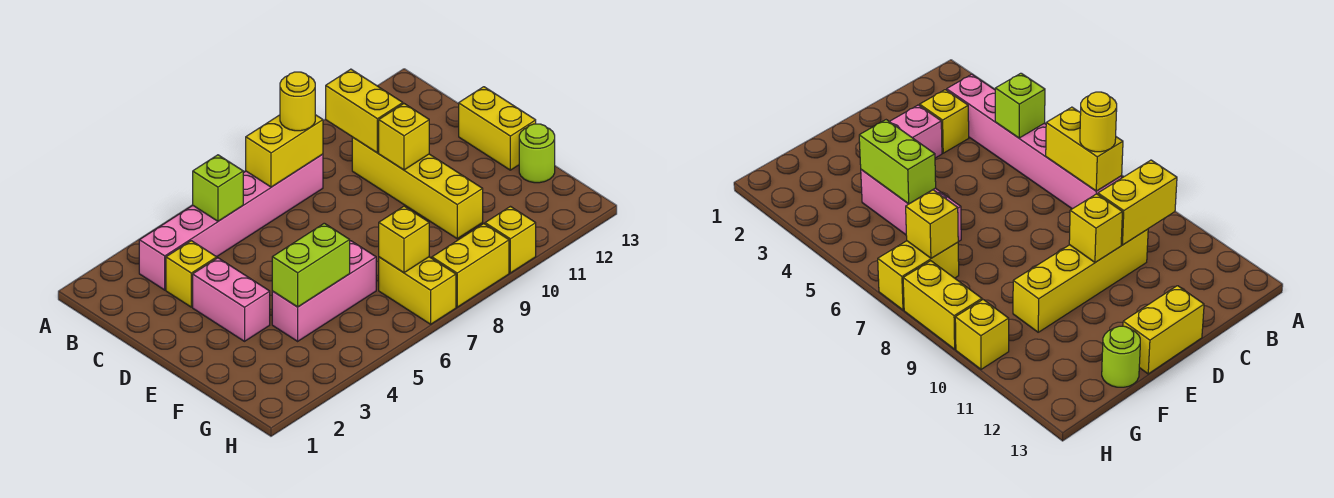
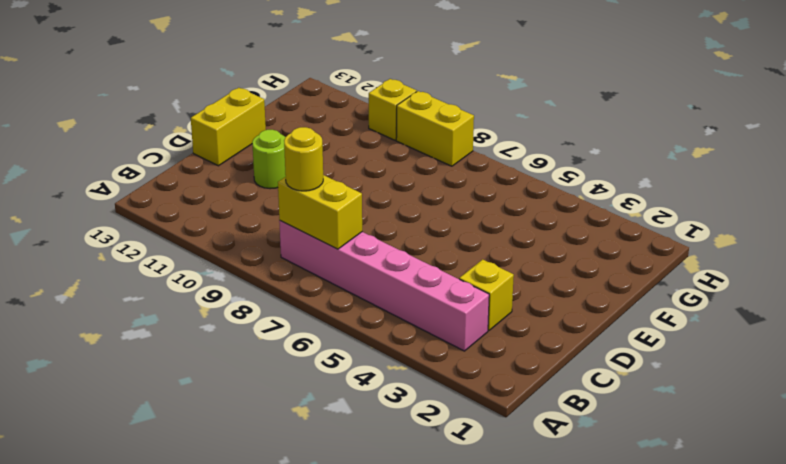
lime round brick D11 level 1 -> lime round brick F13 level 1
none -> yellow brick C10:F10 level 1
none -> pink brick D3:E3 level 1
none -> pink brick F4:F6 level 1

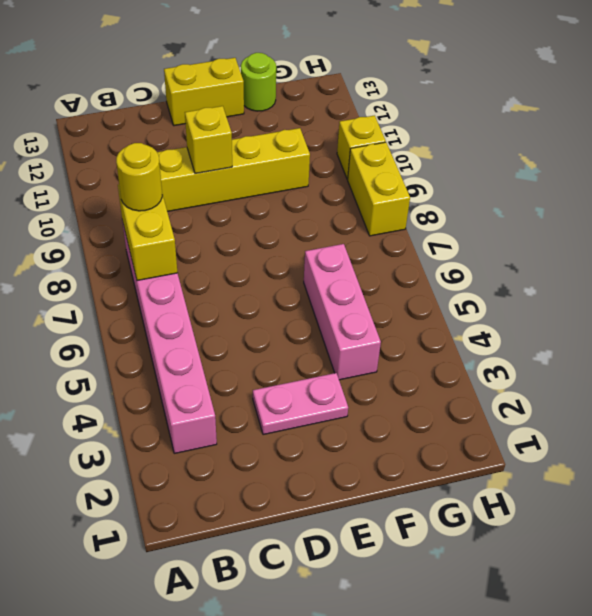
pink plate D3:E3 level 1 -> pink brick D3:E3 level 1
none -> yellow brick C3 level 1
none -> yellow brick G7:H7 level 1
none -> lime brick B5 level 2

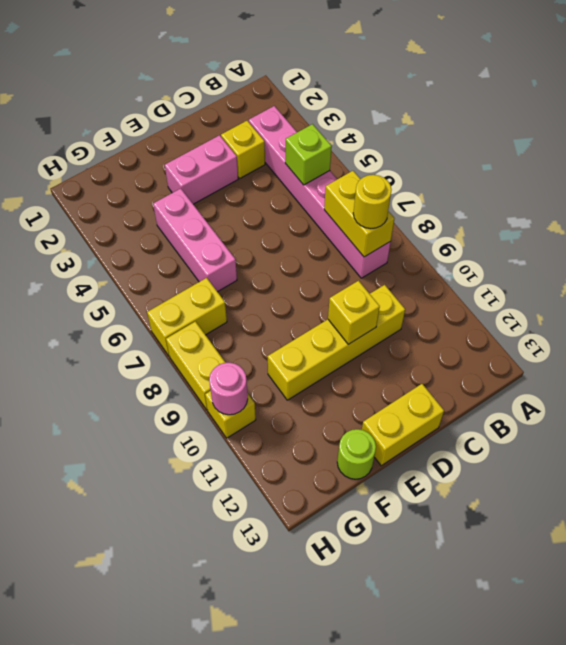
pink round brick H10 level 2 -> none
none -> yellow brick B10:C10 level 2
none -> lime brick F4:F5 level 2
none -> yellow brick G7 level 2

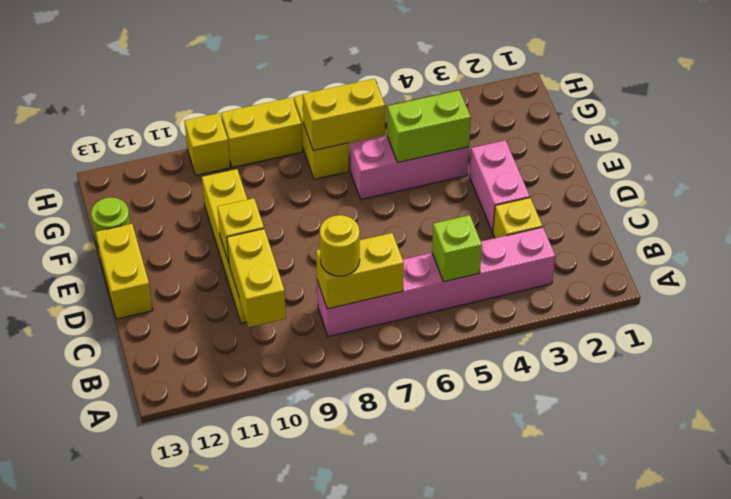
yellow brick G6:G7 level 2 -> yellow brick G7 level 2

